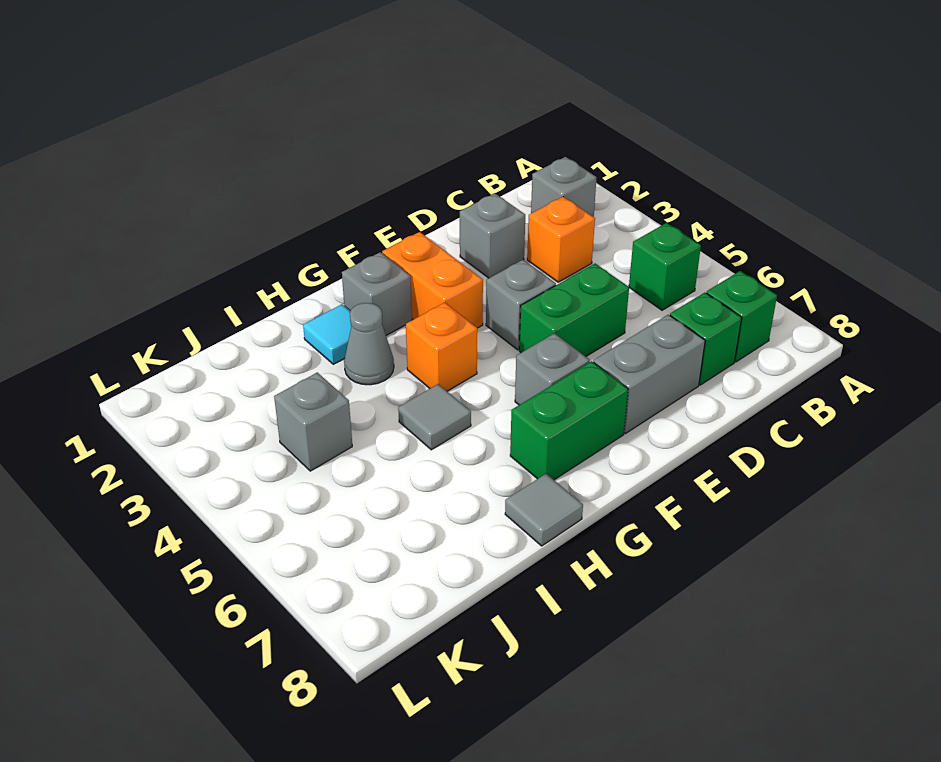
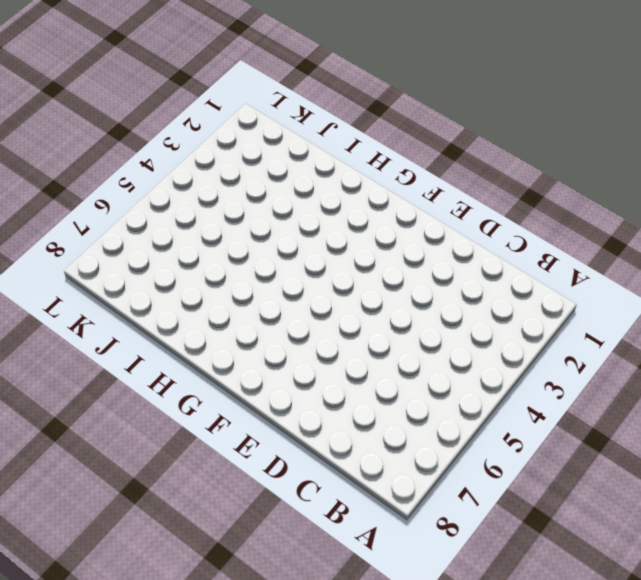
none -> grey brick B2 level 1
none -> green brick B5 level 1
none -> green brick B7 level 1

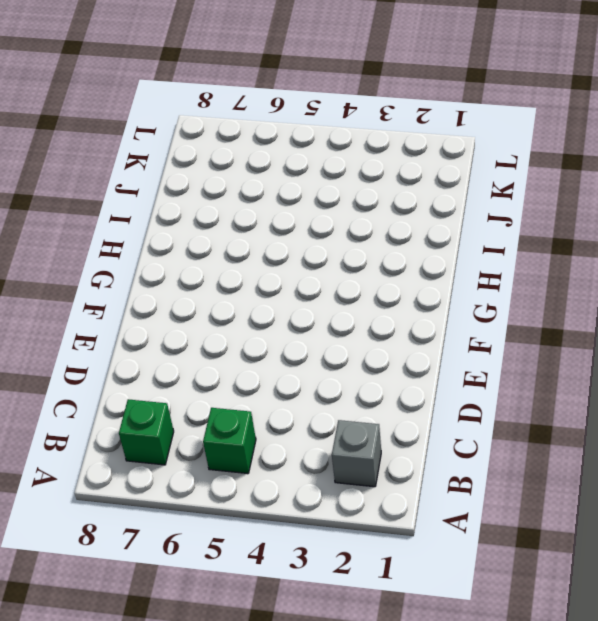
none -> orange brick C3 level 1
none -> green brick C7 level 1
none -> grey brick D2 level 1

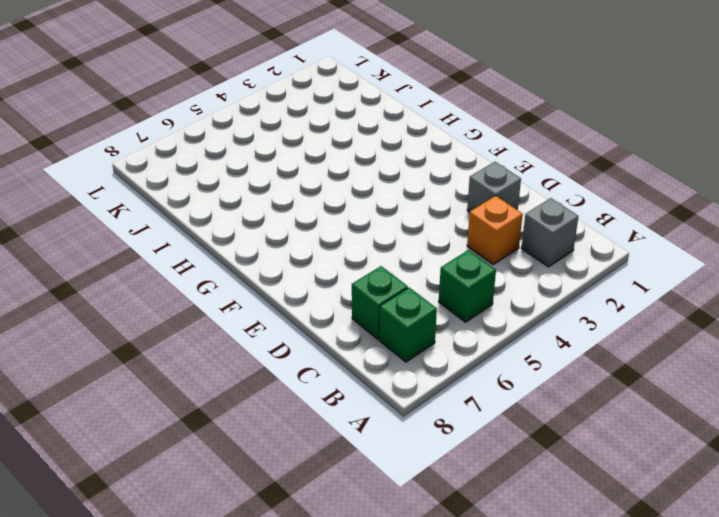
none -> green brick D5:E5 level 1
none -> grey brick D7:E7 level 1
none -> grey brick E4 level 1

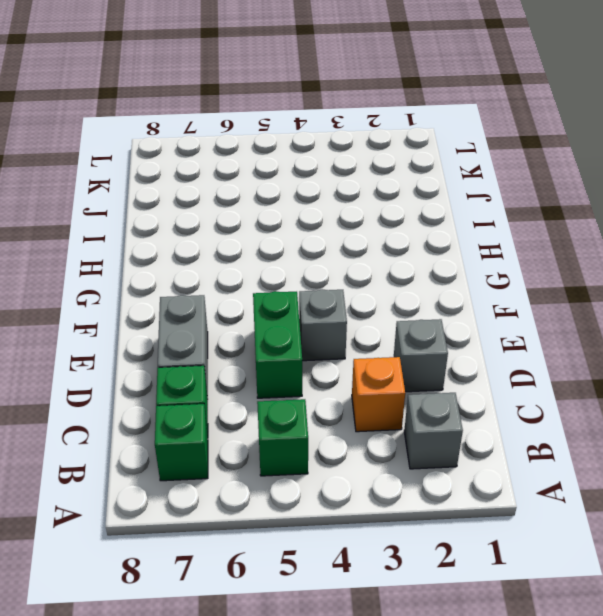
none -> orange brick F2:F3 level 1
none -> grey brick F6 level 1
none -> green brick F7:G7 level 1

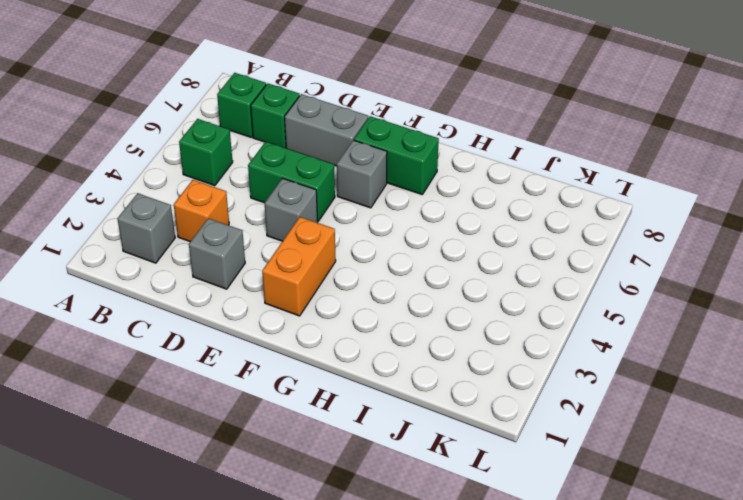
none -> grey brick G2 level 1
none -> orange brick G4 level 1
none -> cyan tile H2 level 1

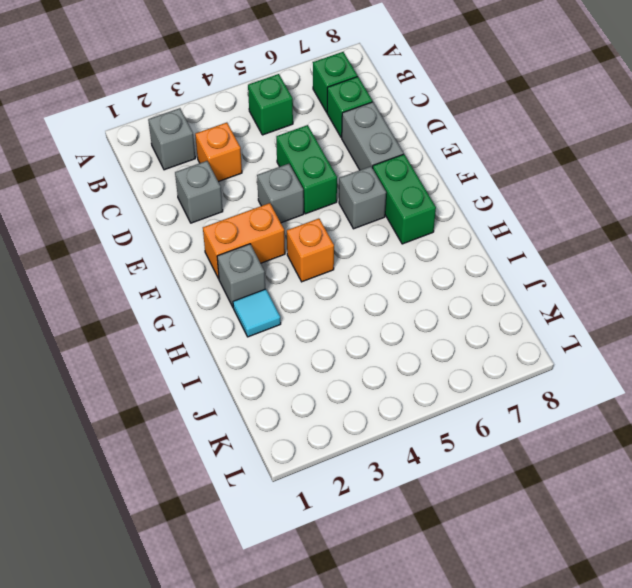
none -> grey cone H3 level 1
none -> grey tile H5 level 1
none -> grey tile H8 level 1

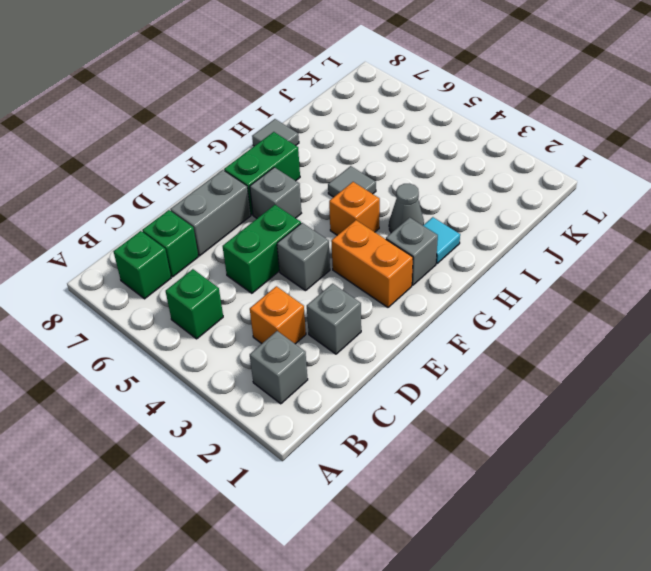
none -> grey brick J4 level 1

